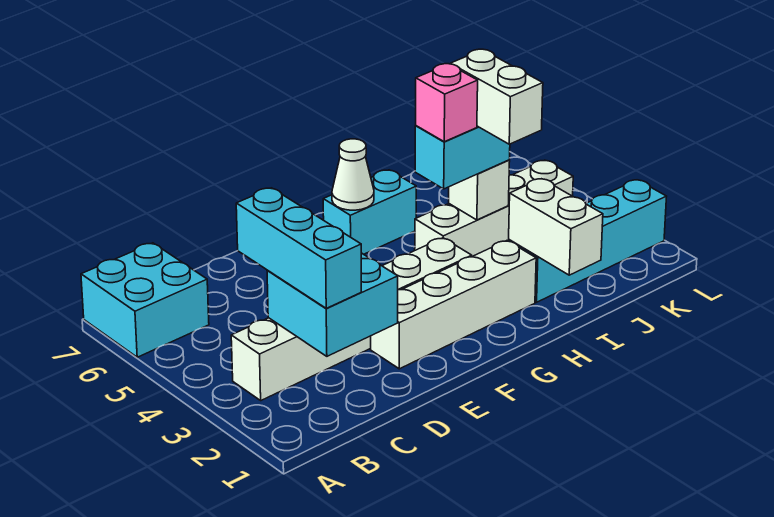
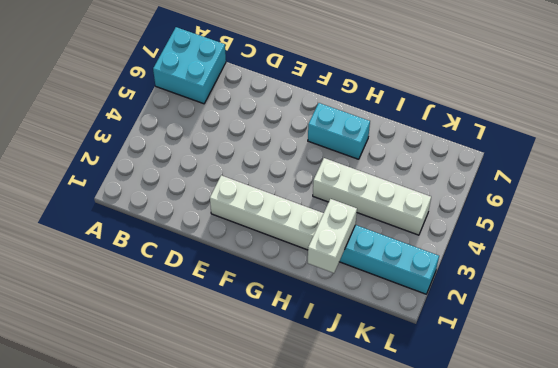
none -> white brick B3:G3 level 1
none -> cyan brick C2:D3 level 2
none -> white cone G6 level 2

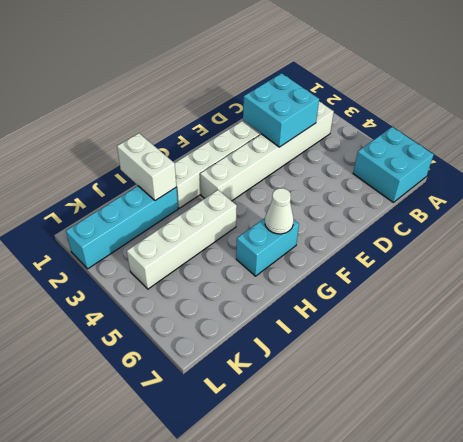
none -> white brick I4 level 2
none -> cyan brick C2:C4 level 3
none -> cyan brick H4:I4 level 3

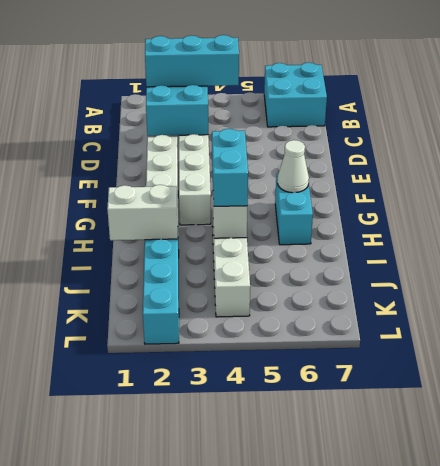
none -> pink brick H4 level 4
none -> white brick I3:I4 level 4

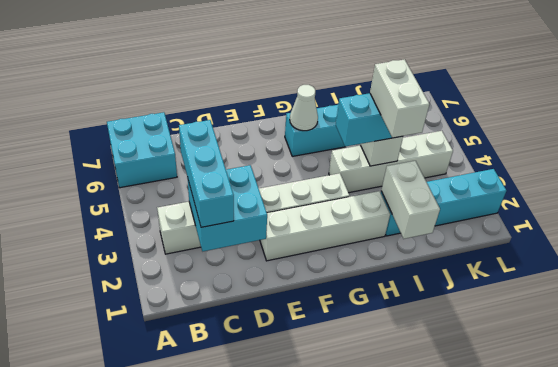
none -> pink brick H4 level 4

